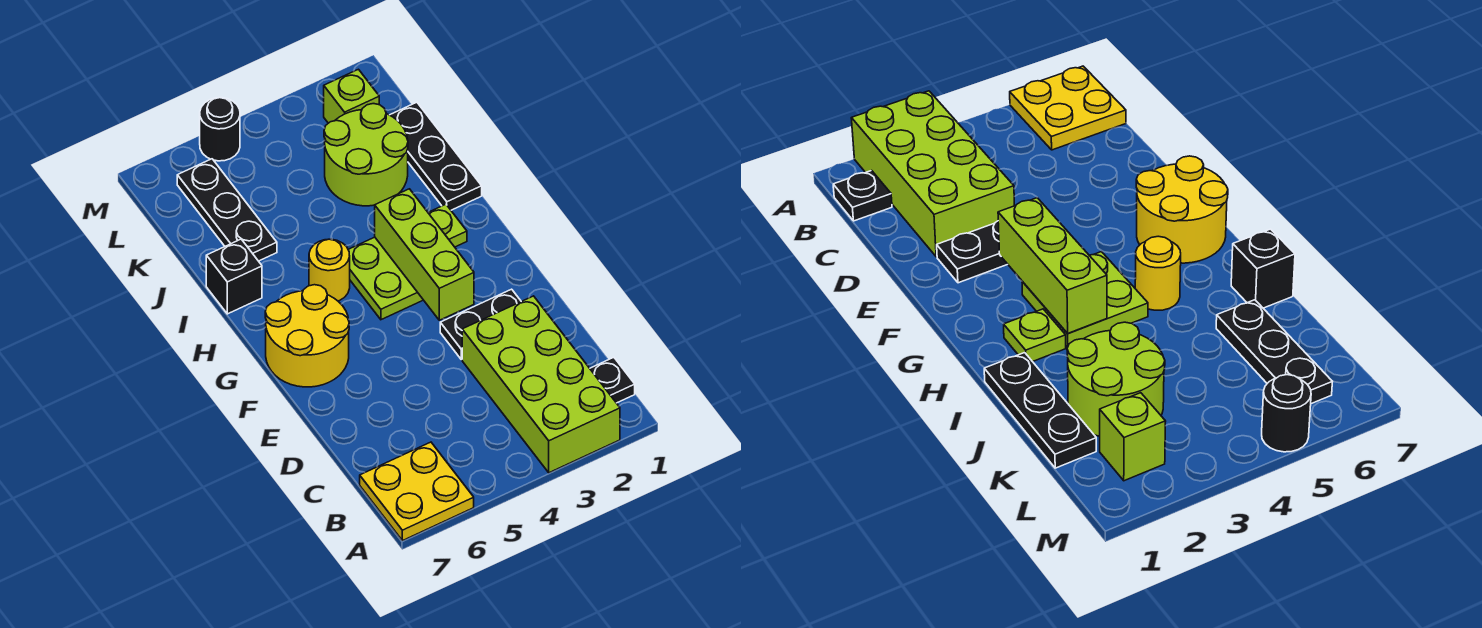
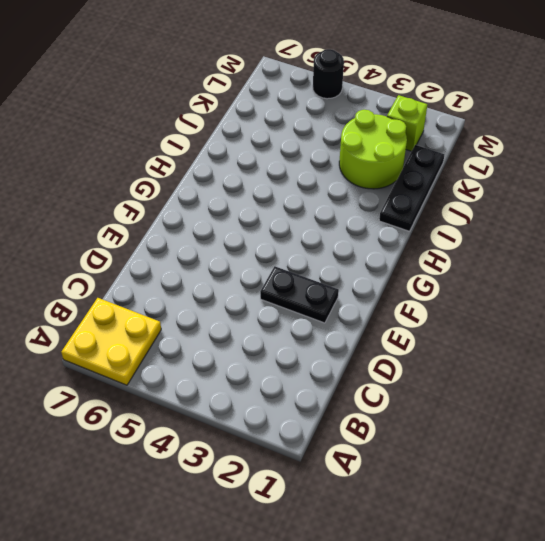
none -> lime brick A2:D3 level 1
none -> black plate B1 level 1
none -> yellow round brick F6:G7 level 1

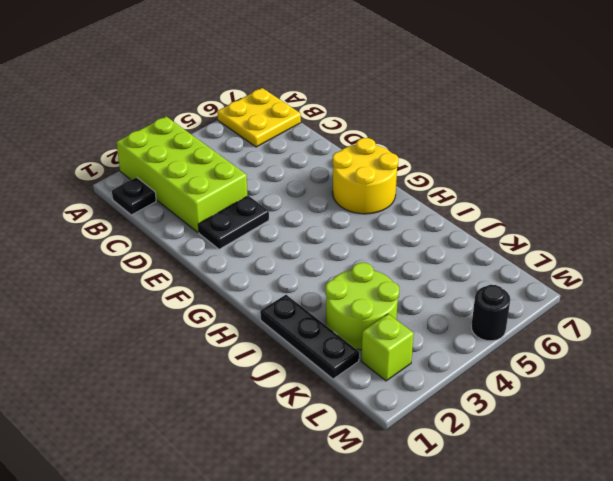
none -> lime plate G3:H4 level 1
none -> lime plate H2 level 1
none -> yellow round brick H5 level 1

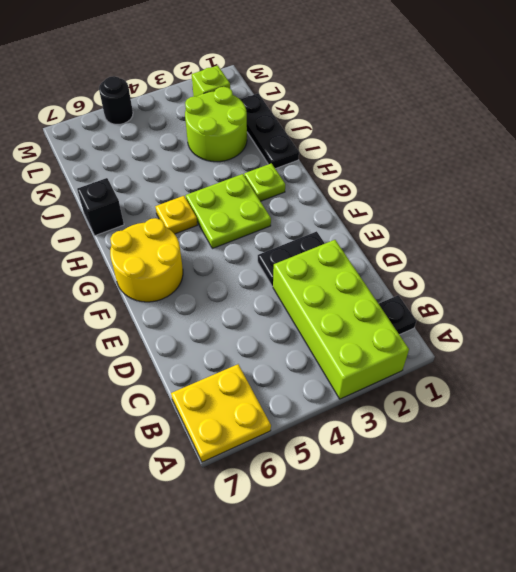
yellow plate H5 level 1 -> yellow round brick H5 level 1
none -> black plate J6:L6 level 1
none -> lime brick F3:H3 level 2

